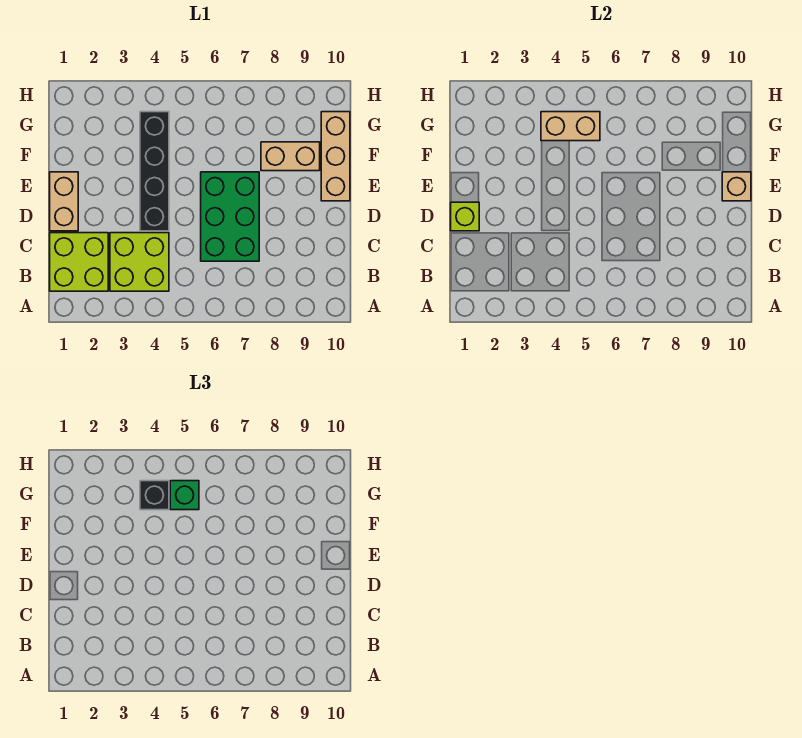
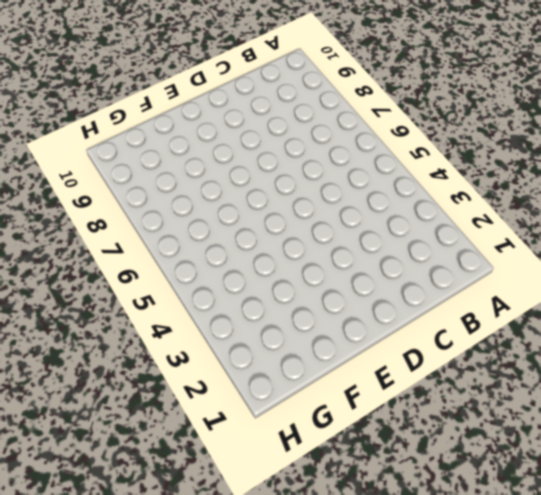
none -> lime brick B1:C2 level 1
none -> lime brick B3:C4 level 1
none -> green brick C6:E7 level 1

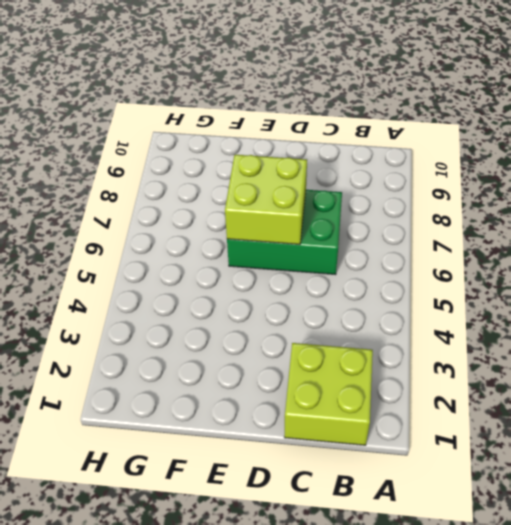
lime brick D6:E7 level 2 -> lime brick B3:C4 level 1
none -> tan brick D1:E1 level 1
none -> black brick D4:G4 level 1
none -> tan brick E10:G10 level 1

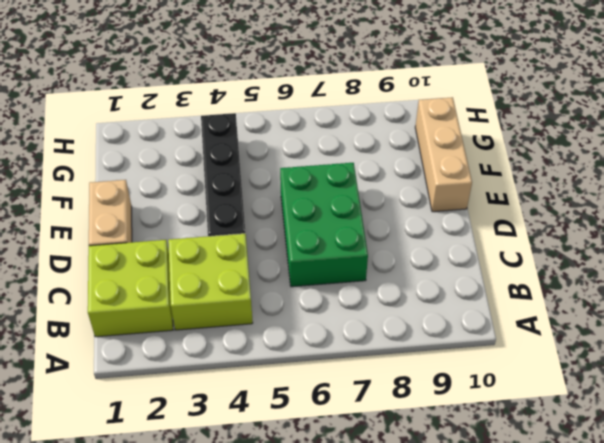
none -> tan brick F8:F9 level 1
none -> lime brick D1 level 2
none -> tan brick E10 level 2

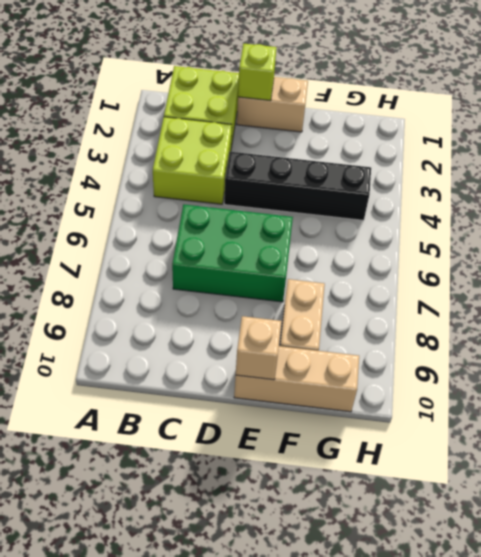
none -> tan brick G4:G5 level 2
none -> black brick G4 level 3
none -> green brick G5 level 3

